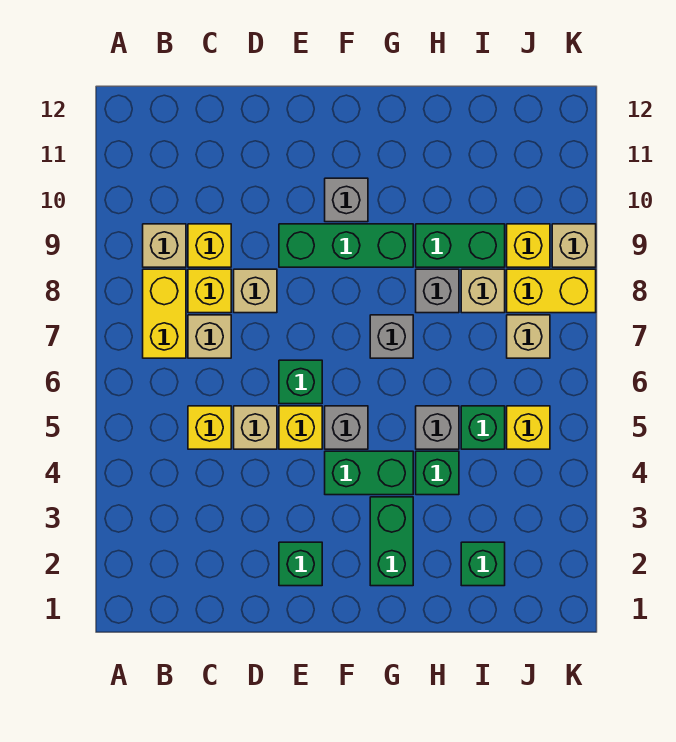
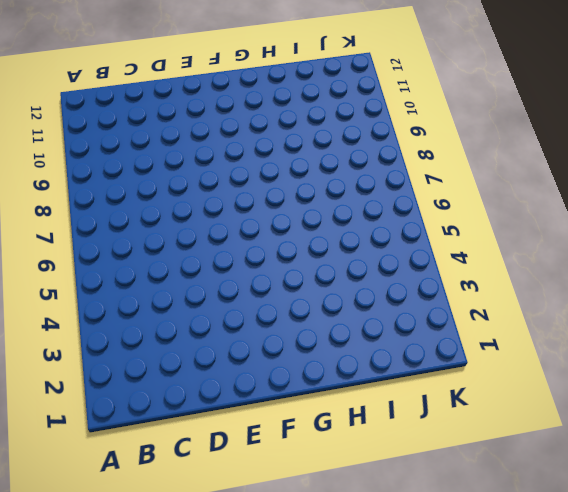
none -> yellow brick B7:B8 level 1
none -> tan brick B9 level 1
none -> yellow brick C5 level 1

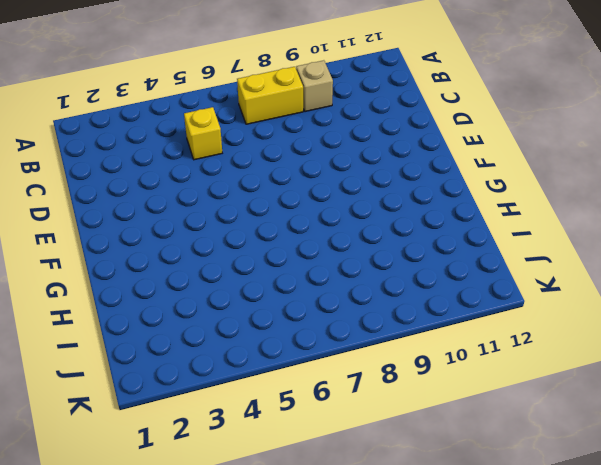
none -> tan brick C7 level 1
none -> yellow brick C8 level 1
none -> yellow brick C9 level 1

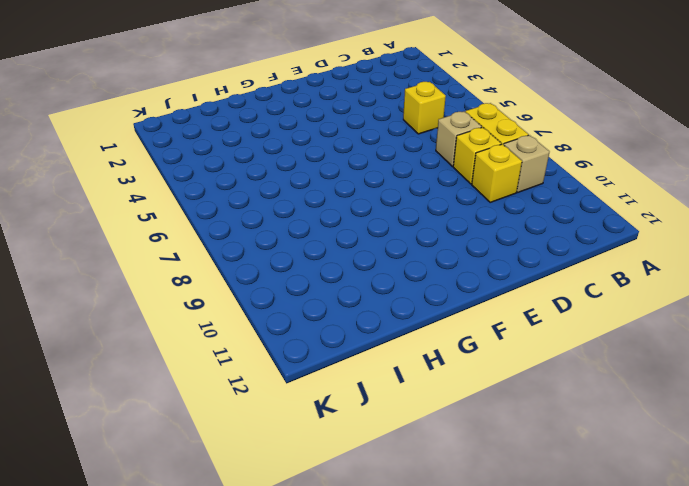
none -> tan brick D5 level 1
none -> tan brick D8 level 1
none -> green brick E2 level 1

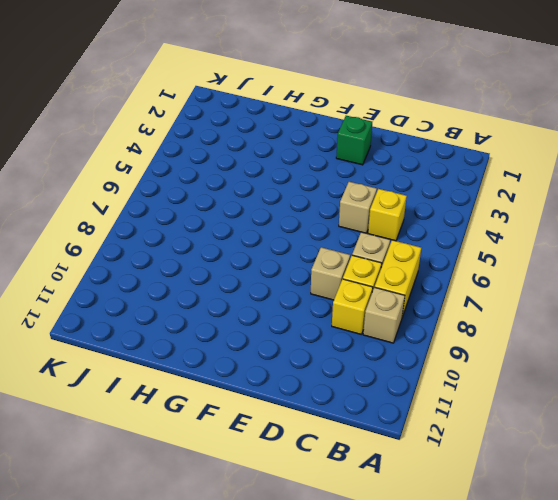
none -> yellow brick E5 level 1
none -> green brick E6 level 1
none -> green brick E9:G9 level 1

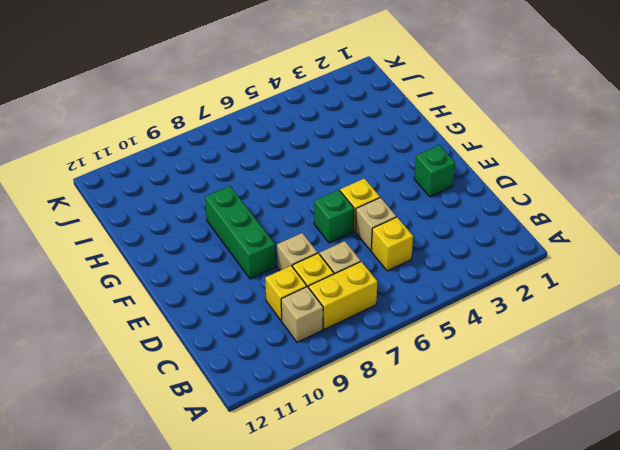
none -> green brick F4:G4 level 1
none -> grey brick F5 level 1
none -> grey brick F10 level 1

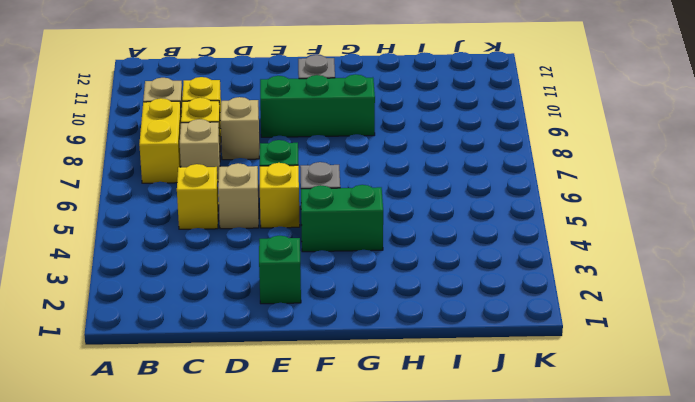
none -> green brick G2:G3 level 1
none -> grey brick G7 level 1
none -> green brick H4 level 1

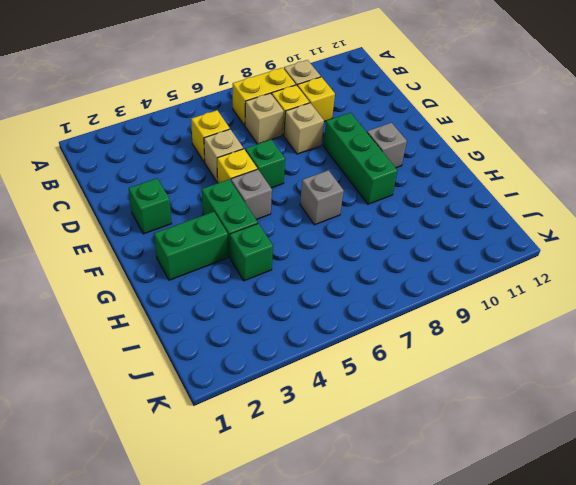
none -> grey brick H5 level 1
none -> grey brick H8 level 1
none -> green brick H9:I9 level 1

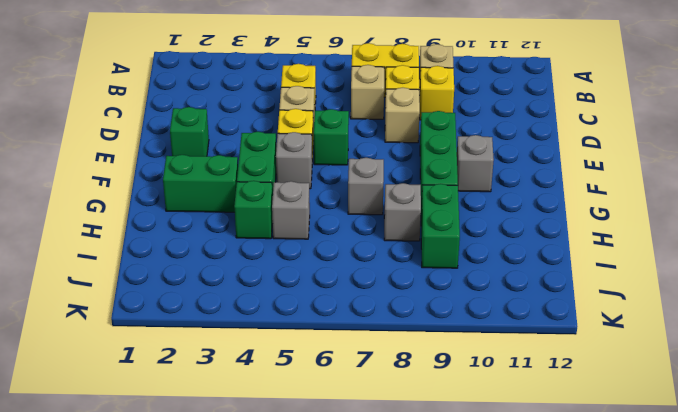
none -> green brick I2 level 1
none -> green brick I5 level 1
none -> tan brick I8 level 1

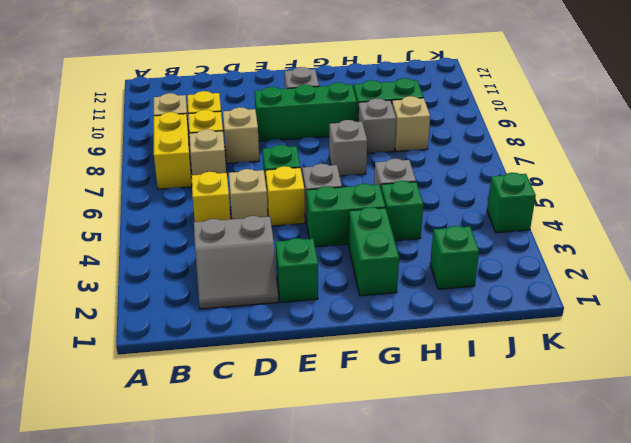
grey slope C2:D3 level 1 top 3 -> none
green brick K4 level 1 -> green brick I5 level 1
none -> yellow brick J5 level 1
none -> tan brick J7 level 1
none -> yellow brick J8:K8 level 1

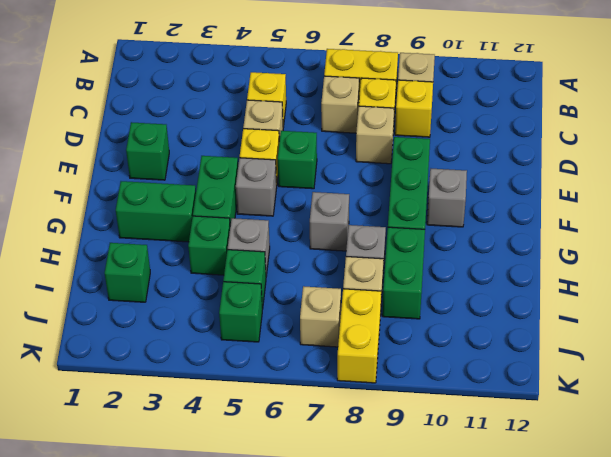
green brick J5 level 1 -> yellow brick J5 level 1
none -> yellow brick J9 level 1
none -> tan brick K9 level 1

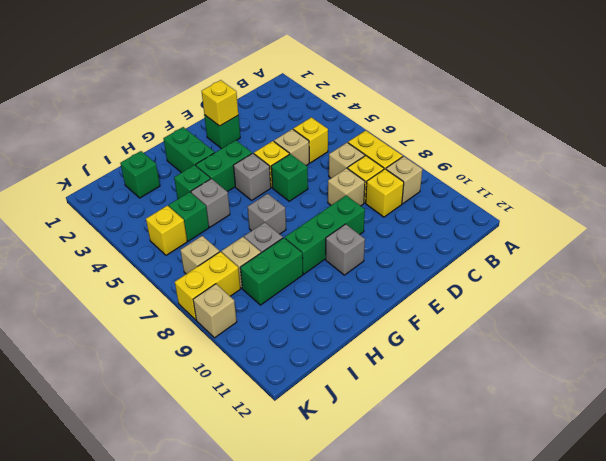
yellow brick E2 level 2 -> yellow brick J9 level 1

